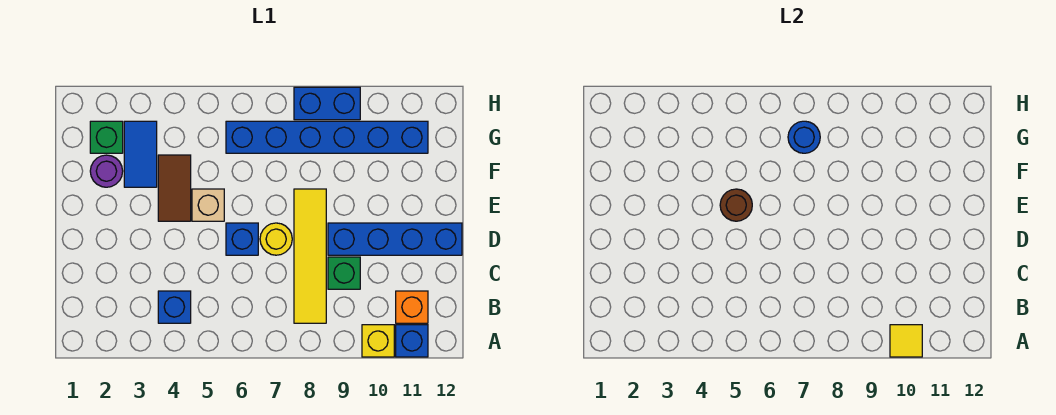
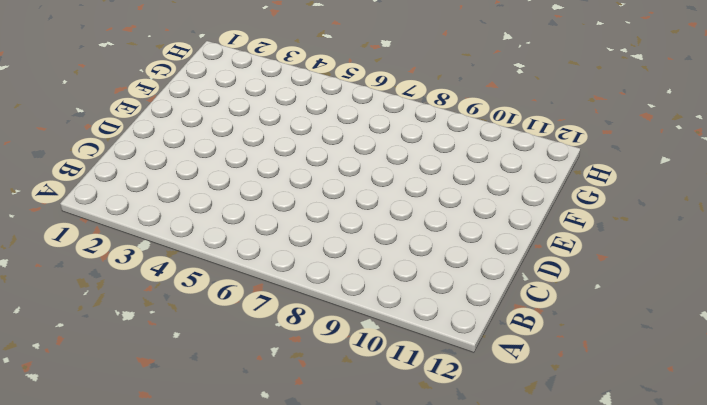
none -> yellow brick A10 level 1
none -> blue brick A11 level 1
none -> blue brick B4 level 1

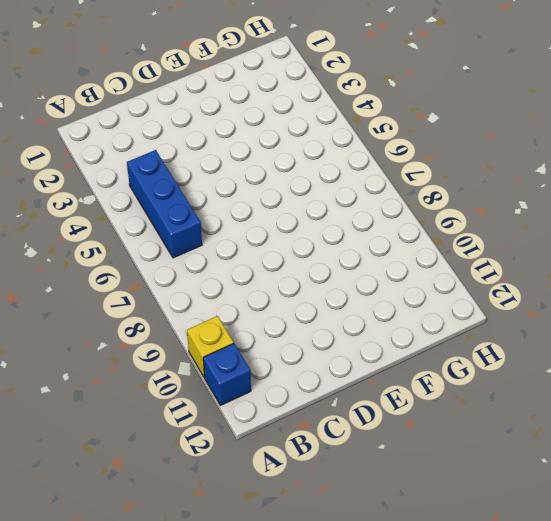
blue brick B4:B6 level 1 -> blue brick B4 level 1
none -> yellow tile B8:E8 level 1
none -> orange brick B11 level 1
none -> green brick C9 level 1

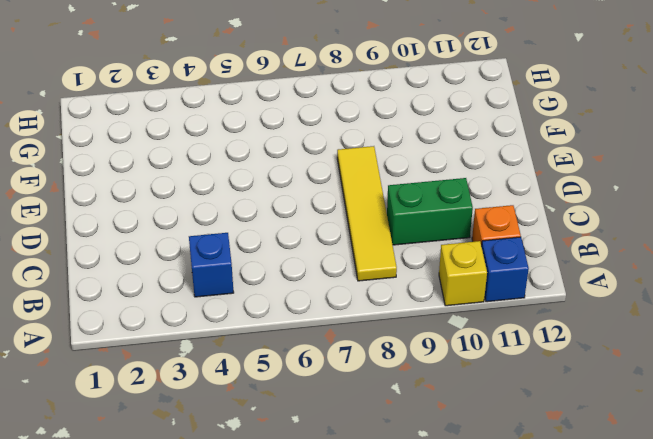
green brick C9:C10 level 1 -> green brick C9 level 1
none -> blue brick D6 level 1
none -> yellow round brick D7 level 1
none -> blue brick D9:D12 level 1

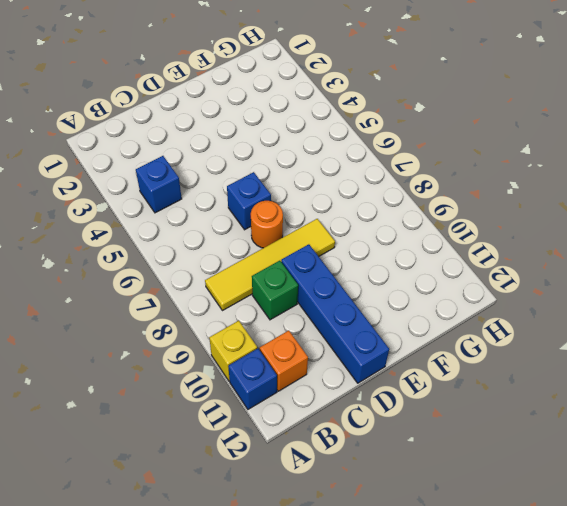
orange round brick D7 level 1 -> yellow round brick D7 level 1
none -> brown tile E4:F4 level 1
none -> tan brick E5 level 1
none -> purple round brick F2 level 1

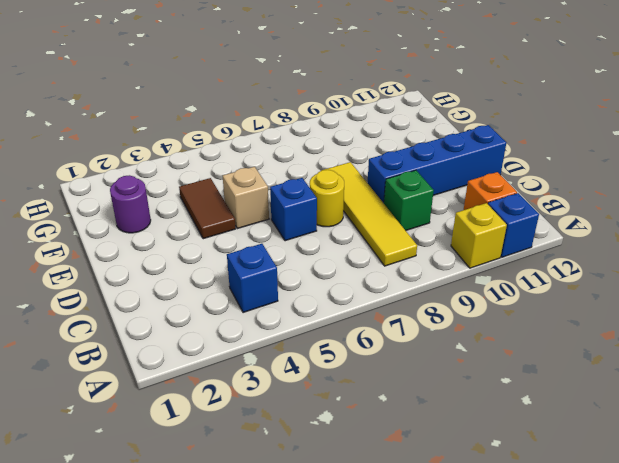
none -> blue tile F3:G3 level 1
none -> green brick G2 level 1
none -> blue brick G6:G11 level 1

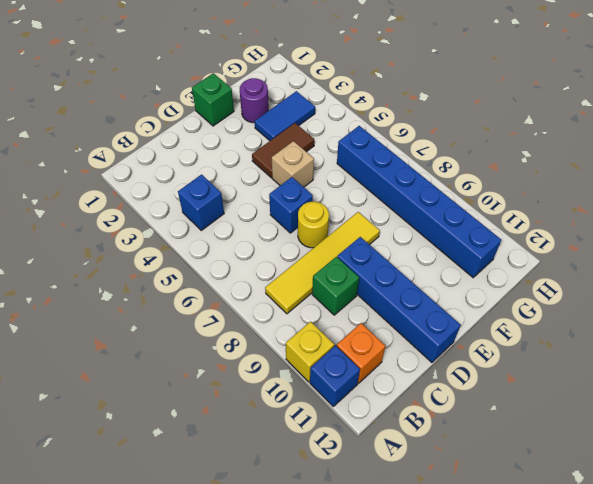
green brick E1 level 1 -> green brick G2 level 1
none -> blue brick H8:H9 level 1
none -> yellow tile A10 level 2
none -> brown round brick E5 level 2

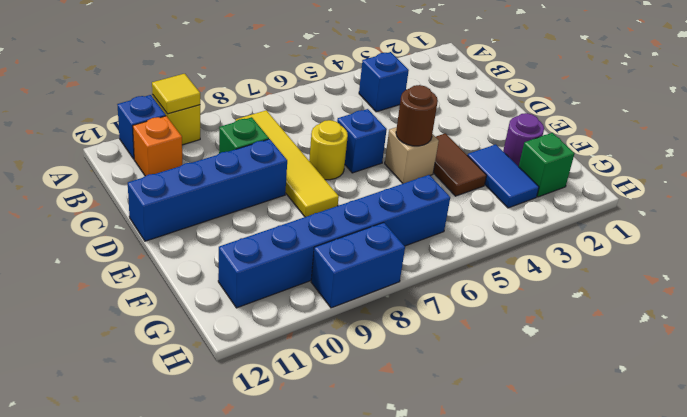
none -> blue round brick G7 level 2

